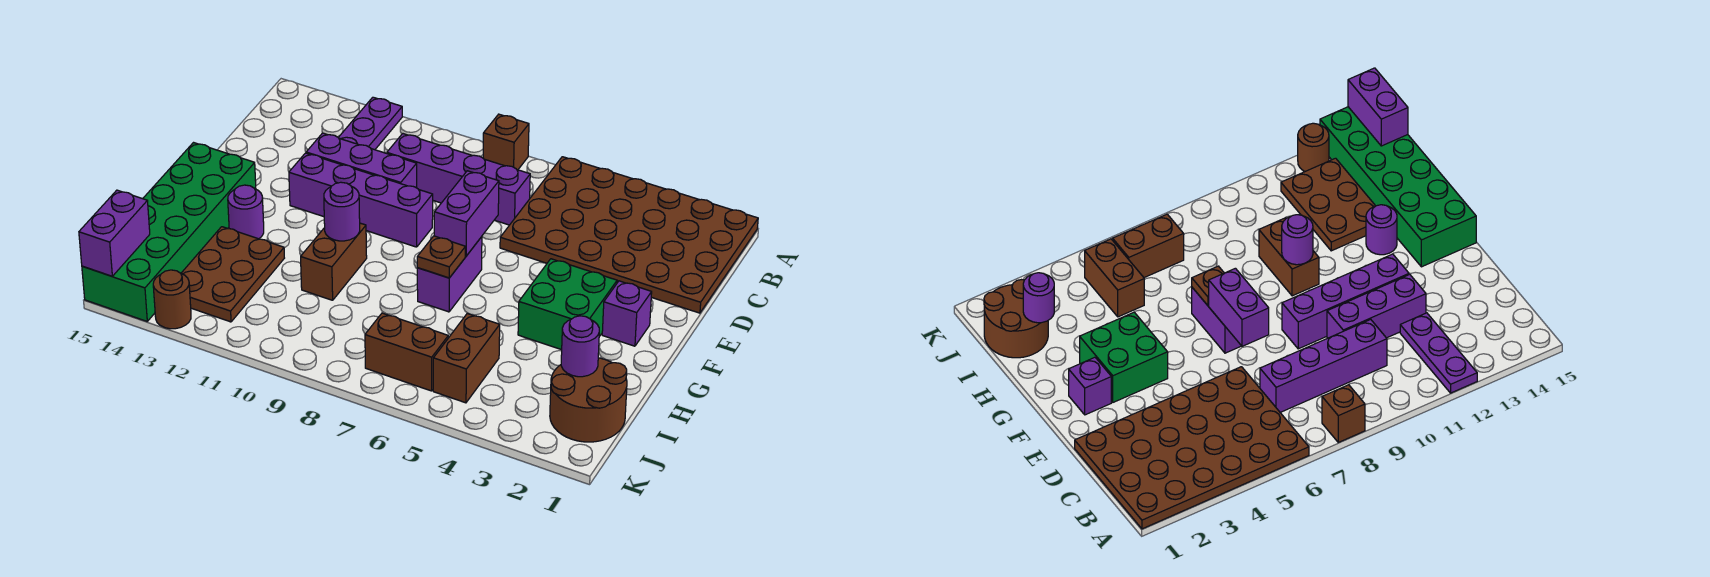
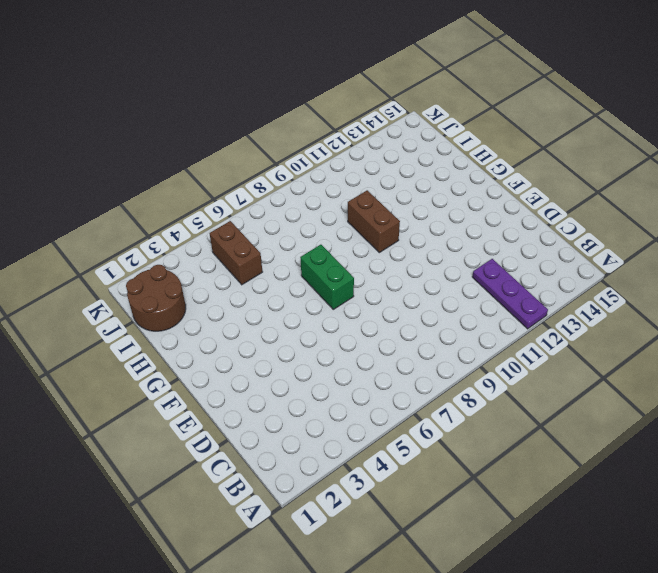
green brick F7:G7 level 1 -> purple brick F7:G7 level 1
none -> brown plate A1:D6 level 1
none -> brown brick A8 level 1
none -> purple brick C7:C10 level 1

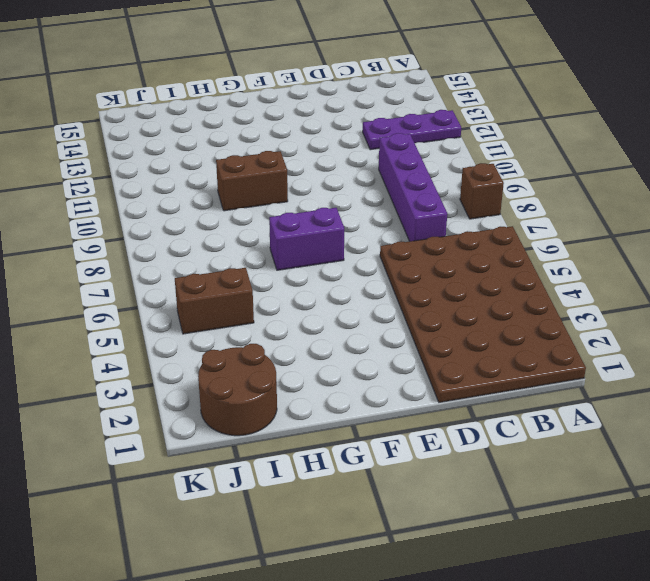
none -> purple brick D10:D12 level 1
none -> purple brick E9:E12 level 1
none -> purple brick F2 level 1

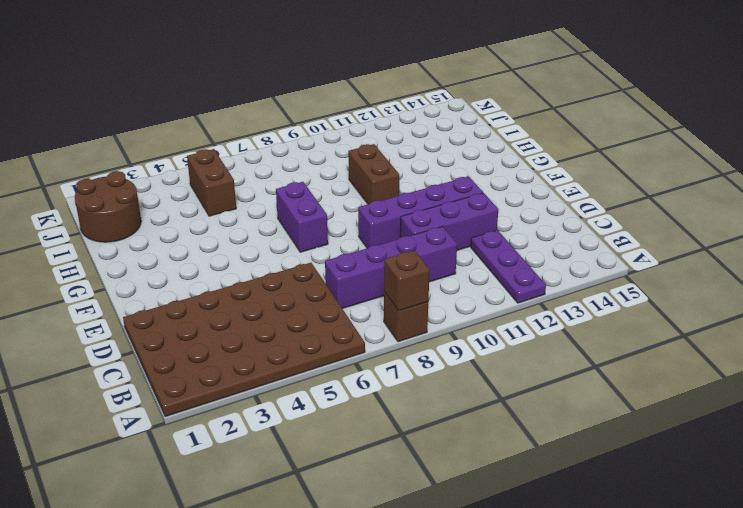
brown brick A8 level 2 -> none
none -> purple brick F2 level 1
none -> green brick F3:G4 level 1
none -> green brick F14:K15 level 1

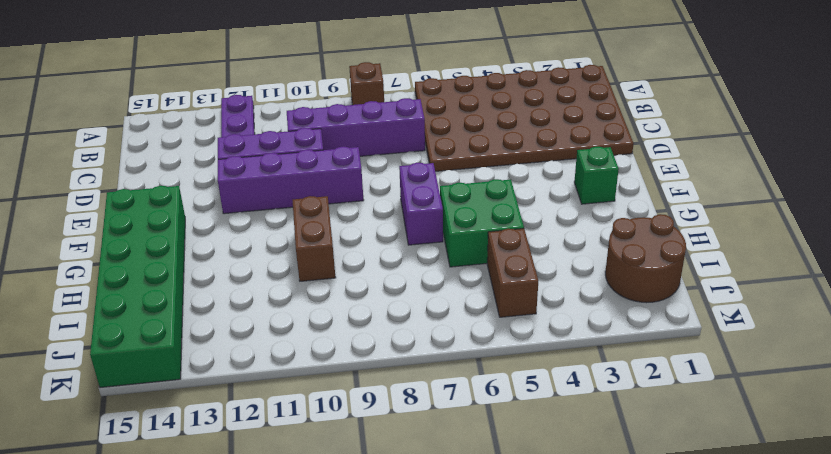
green brick F2 level 1 -> purple brick F2 level 1
green brick G5:H6 level 1 -> green brick F3:G4 level 1
none -> purple round brick G13 level 1
none -> brown plate H12:J13 level 1
none -> brown brick J6:J7 level 1

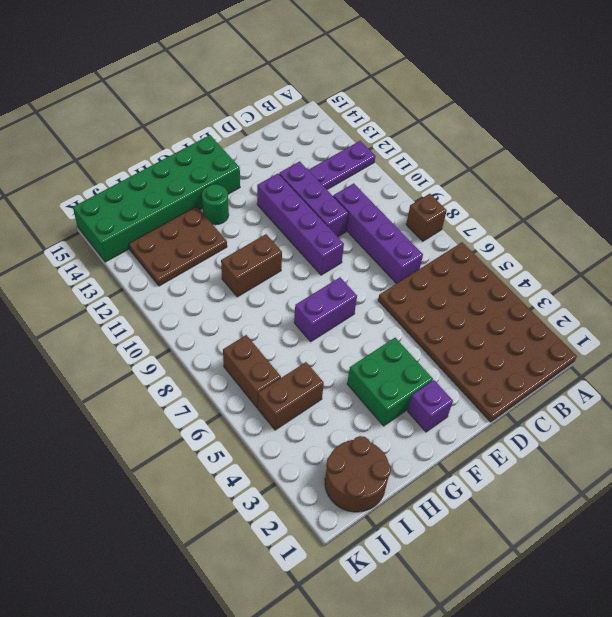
green round brick G13 level 1 -> purple round brick G13 level 1
none -> brown round brick K13 level 1
none -> purple brick E7:F7 level 2
none -> brown plate G7 level 2

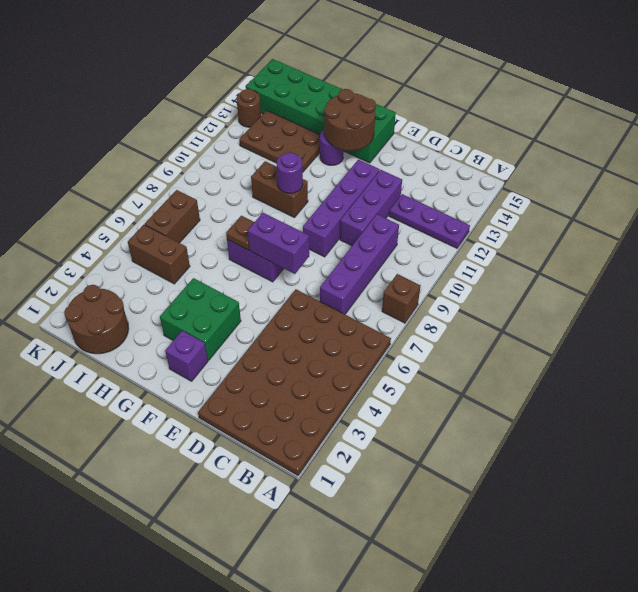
brown round brick F13:G14 level 2 -> none
none -> purple round brick I2 level 2
none -> purple brick J15:K15 level 2

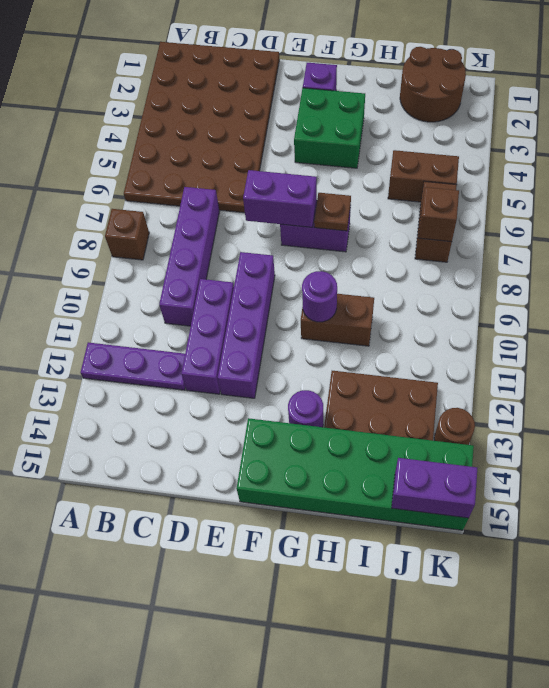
brown brick J7 level 2 -> none
none -> purple round brick I2 level 2

